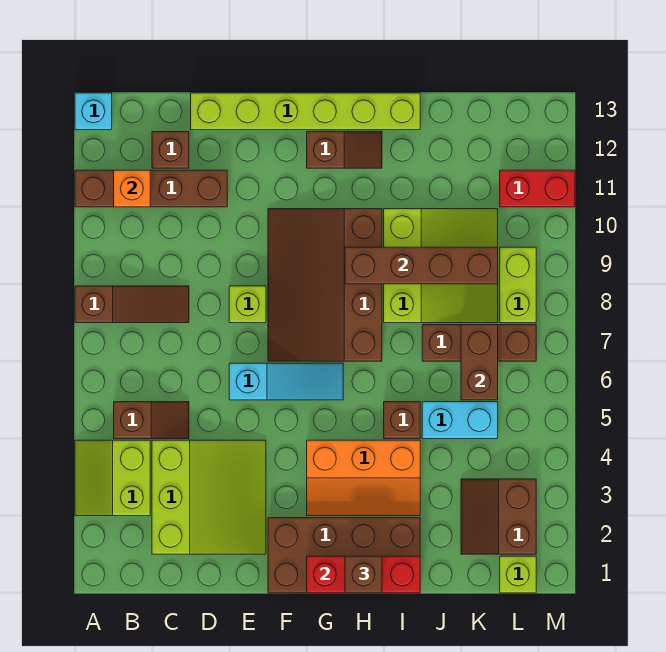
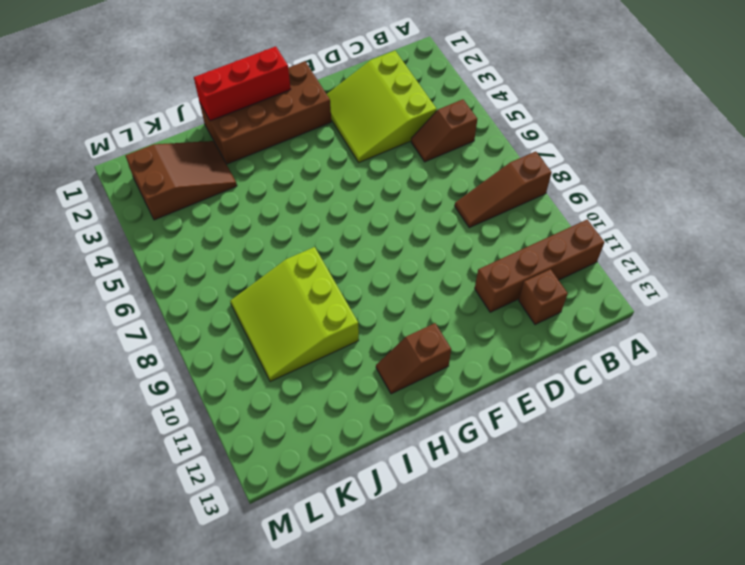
brown slope J2:L3 level 1 top L -> brown slope K2:L3 level 1 top L
none -> lime slope A3:B4 level 1 top B
none -> cyan brick A13 level 1
none -> lime brick D13:I13 level 1

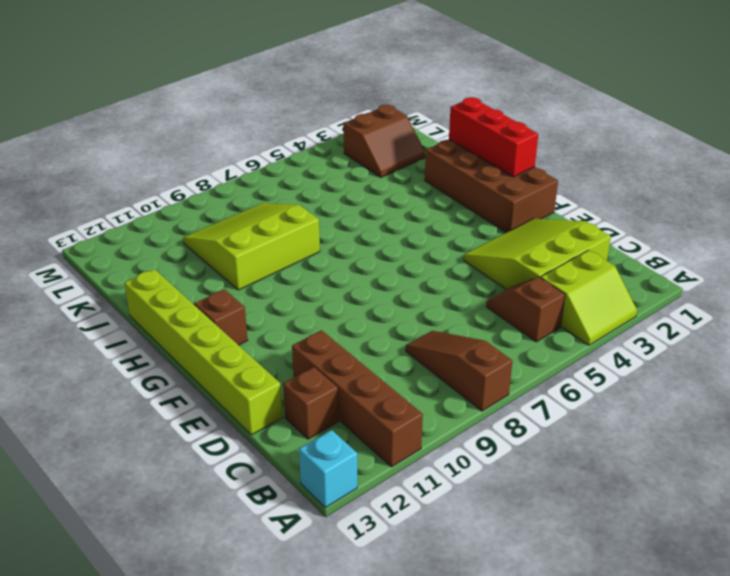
none -> cyan slope E6:G6 level 1 top E
none -> lime brick E8 level 1
none -> brown slope F7:H10 level 1 top H

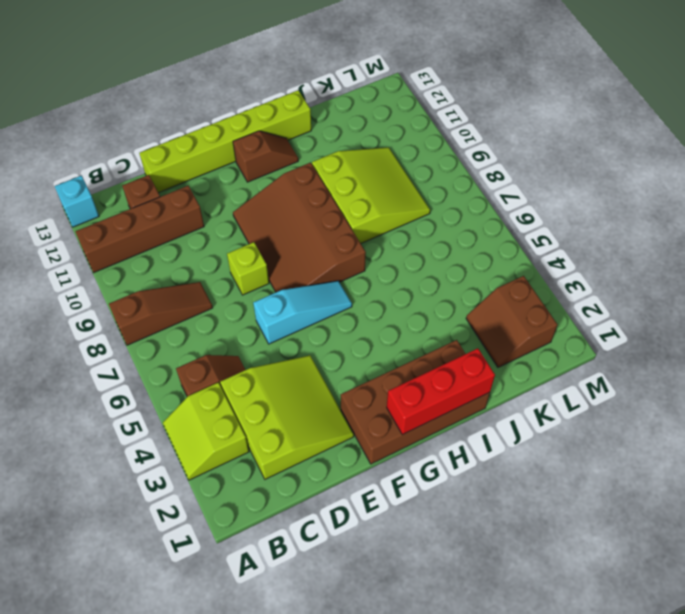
none -> orange slope G3:I4 level 1 top 4
none -> brown brick I5 level 1
none -> cyan brick J5:K5 level 1

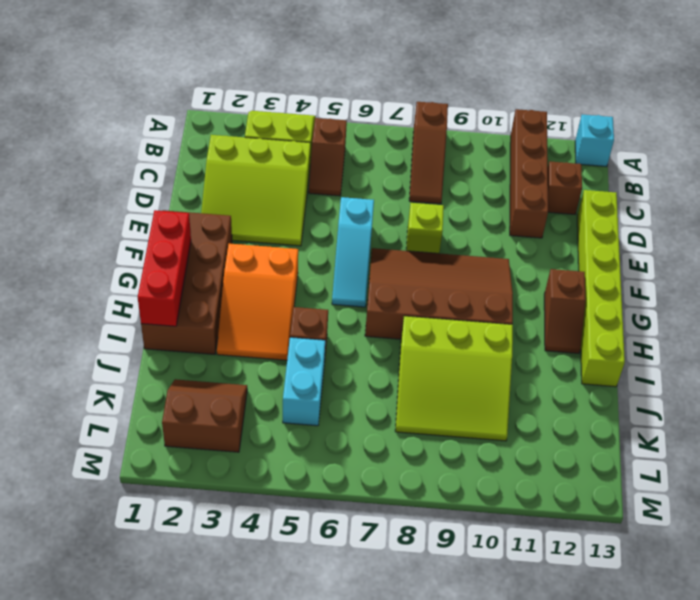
orange slope G3:I4 level 1 top G -> orange slope G3:I4 level 1 top 4
none -> brown brick J7:L7 level 1
none -> lime brick L1 level 1
none -> lime brick L8:L9 level 1

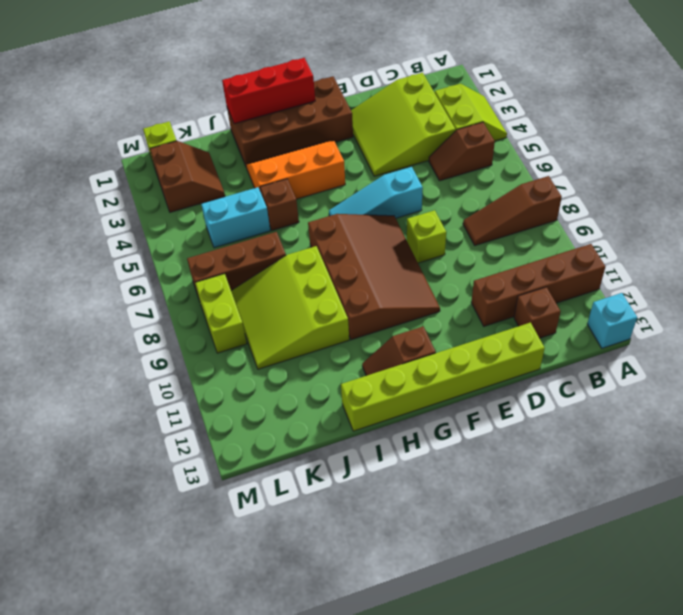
none -> red brick L11:M11 level 1
none -> orange brick B11 level 2
none -> brown brick H9:K9 level 2

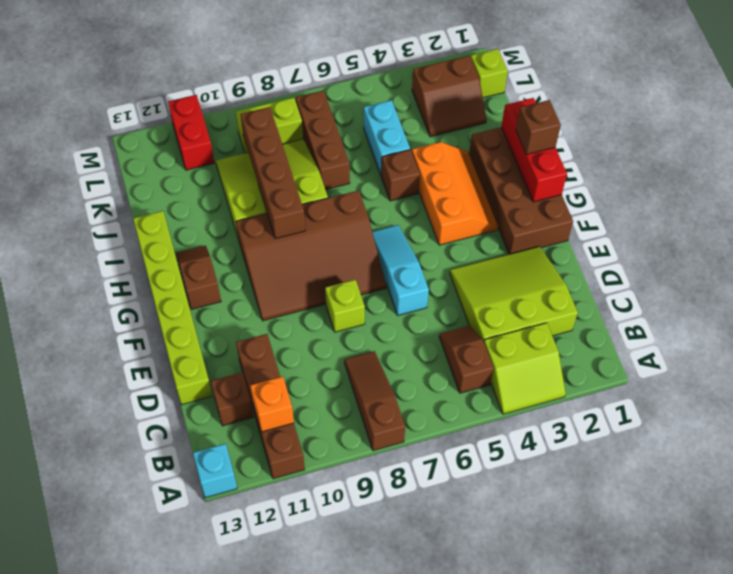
none -> brown brick K6:K7 level 2

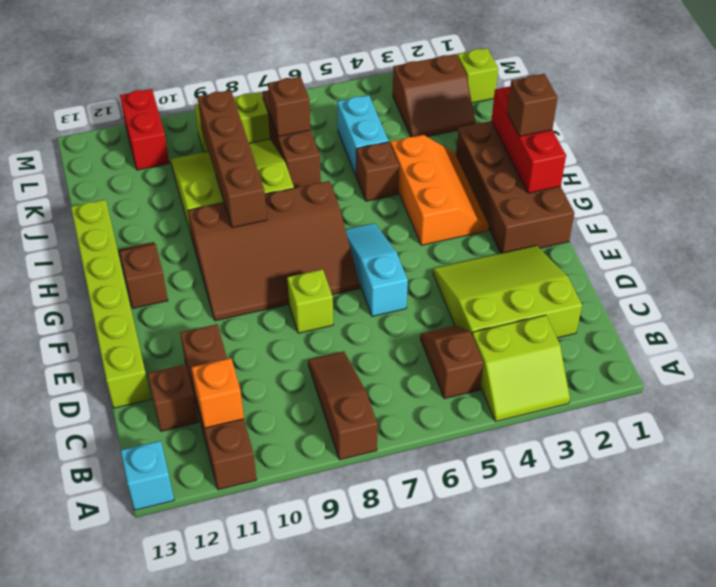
brown brick K7 level 2 -> brown brick K6:K7 level 2

